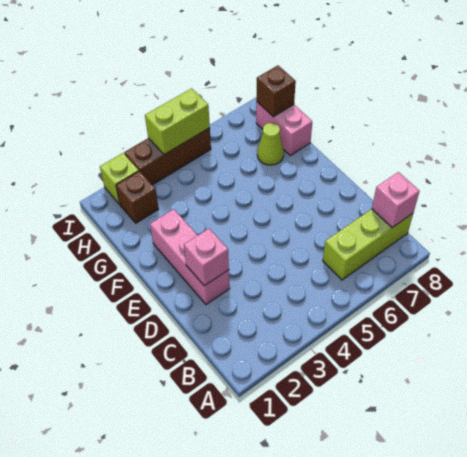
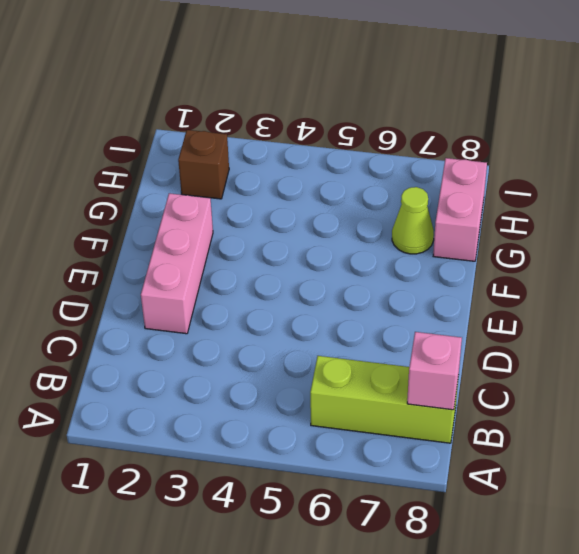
none -> lime brick I2 level 1
none -> brown brick I3:I5 level 1

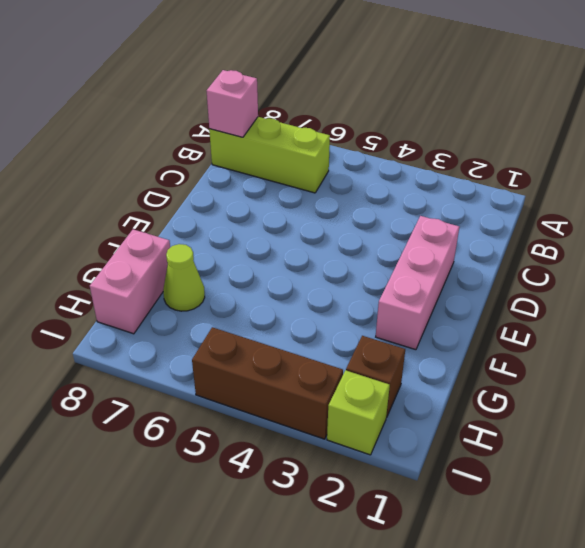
none -> pink brick D2 level 2
none -> brown brick H8 level 2

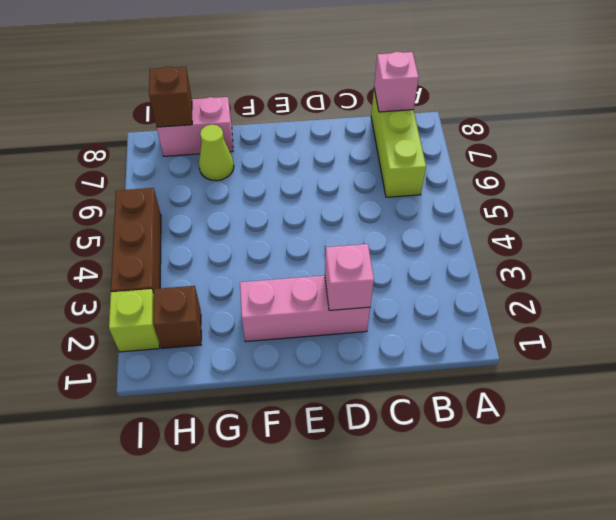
none -> lime brick I4:I5 level 2

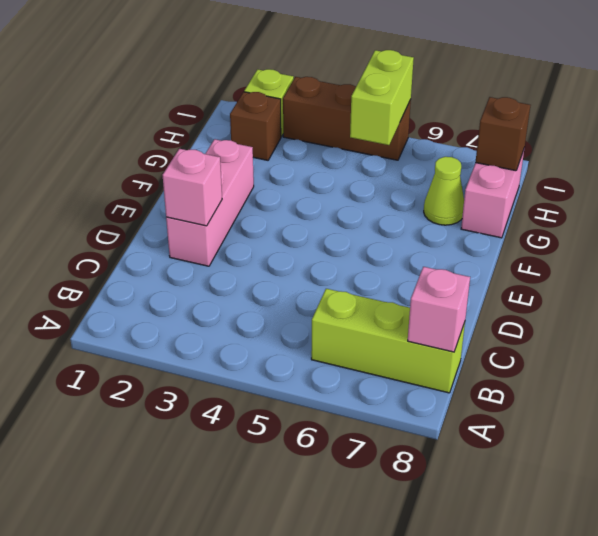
lime brick H5:I5 level 2 -> lime brick I4:I5 level 2

